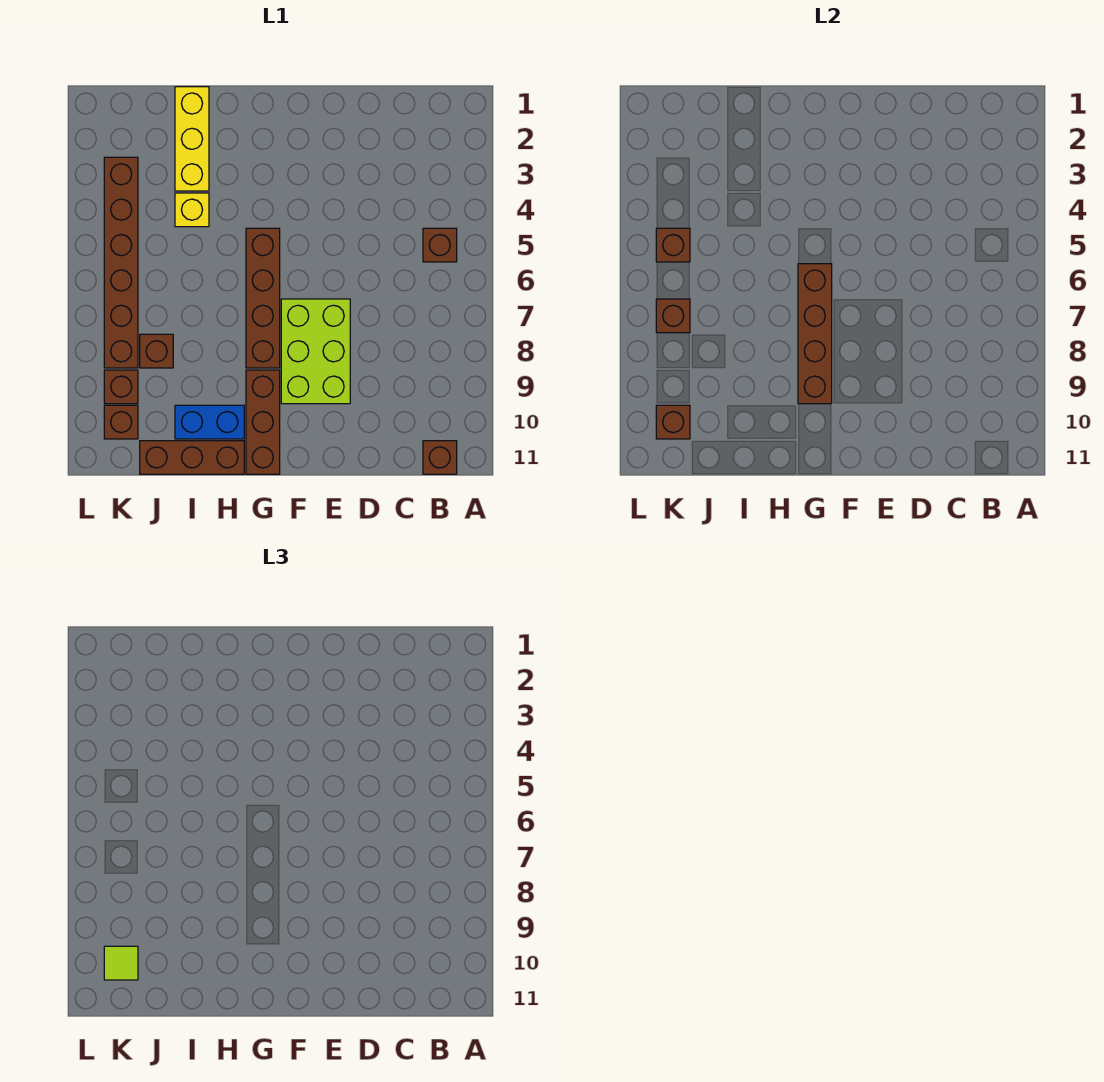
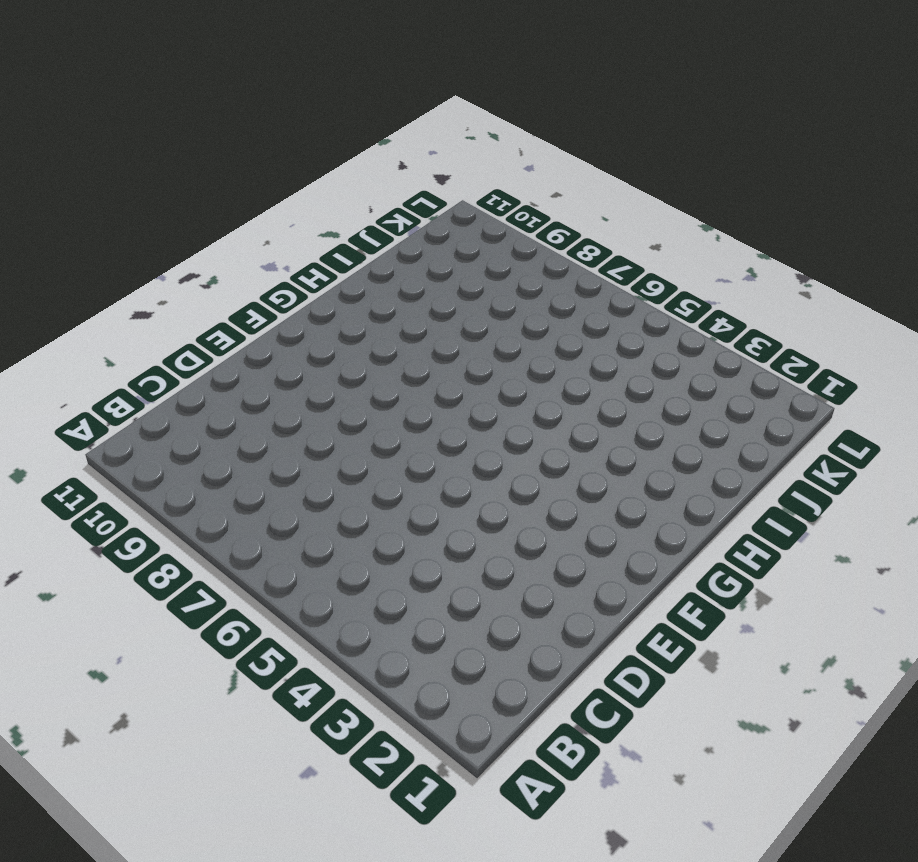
none -> brown brick B5 level 1
none -> brown brick B11 level 1
none -> lime brick E7:F9 level 1

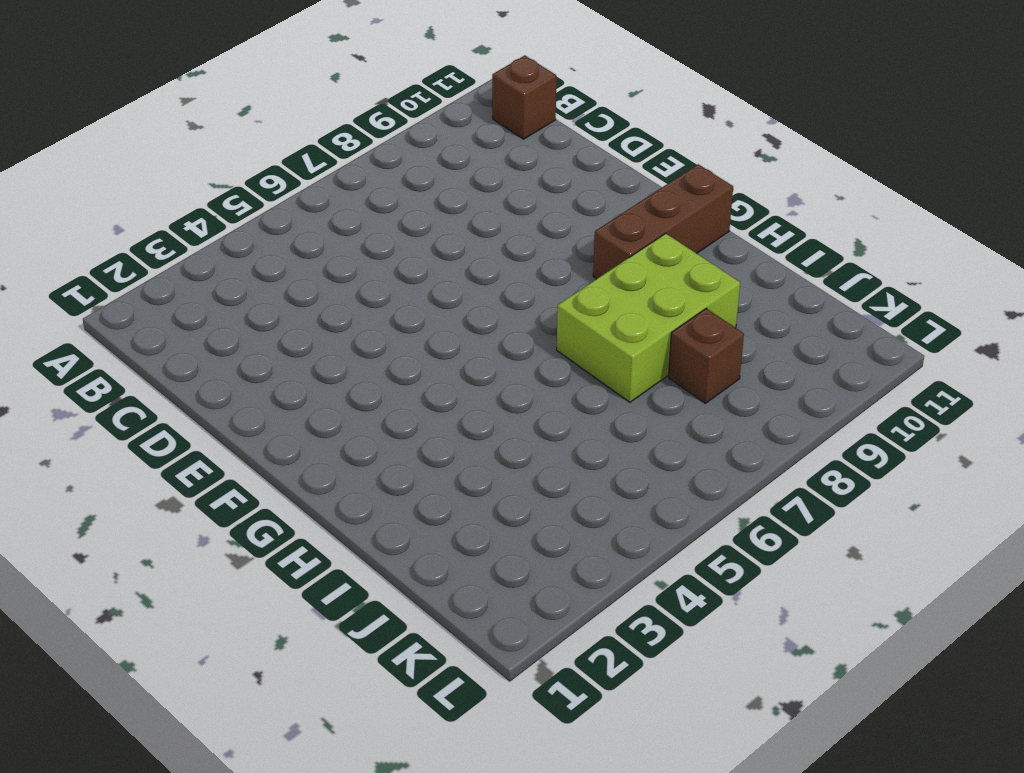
lime brick H7:I9 level 1 -> lime brick E7:F9 level 1
none -> brown brick B5 level 1
none -> brown brick G5:G8 level 1
none -> blue brick H10:I10 level 1

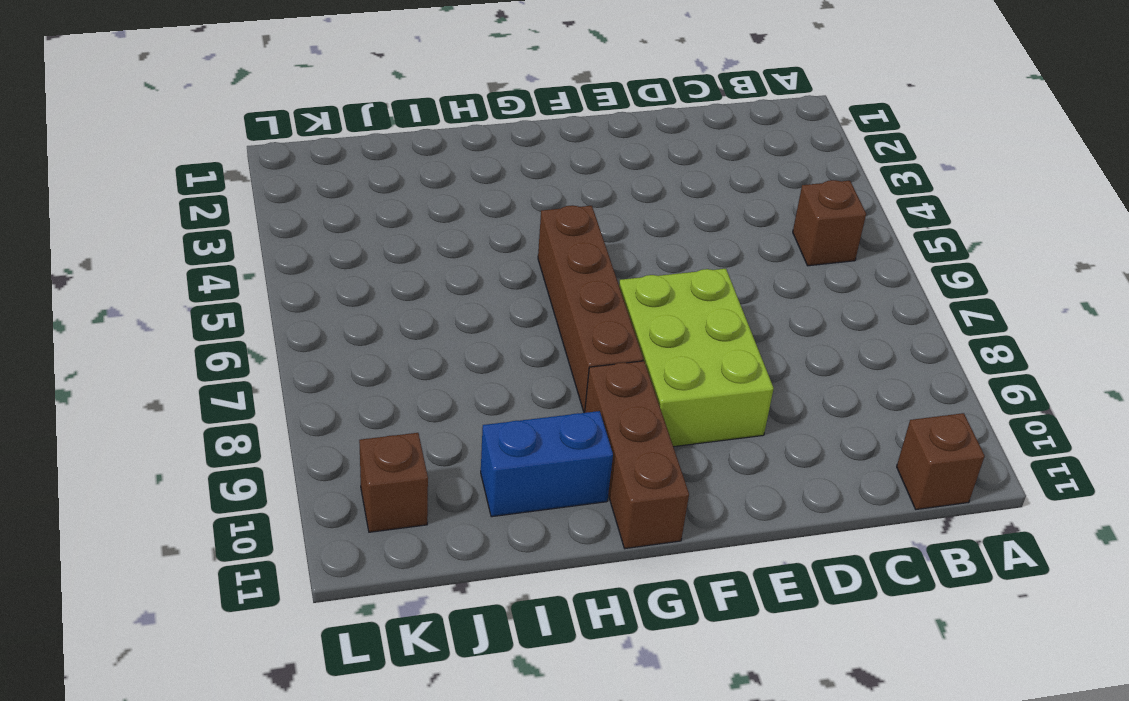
none -> brown brick H11:J11 level 1
none -> yellow brick I1:I3 level 1
none -> yellow brick I4 level 1

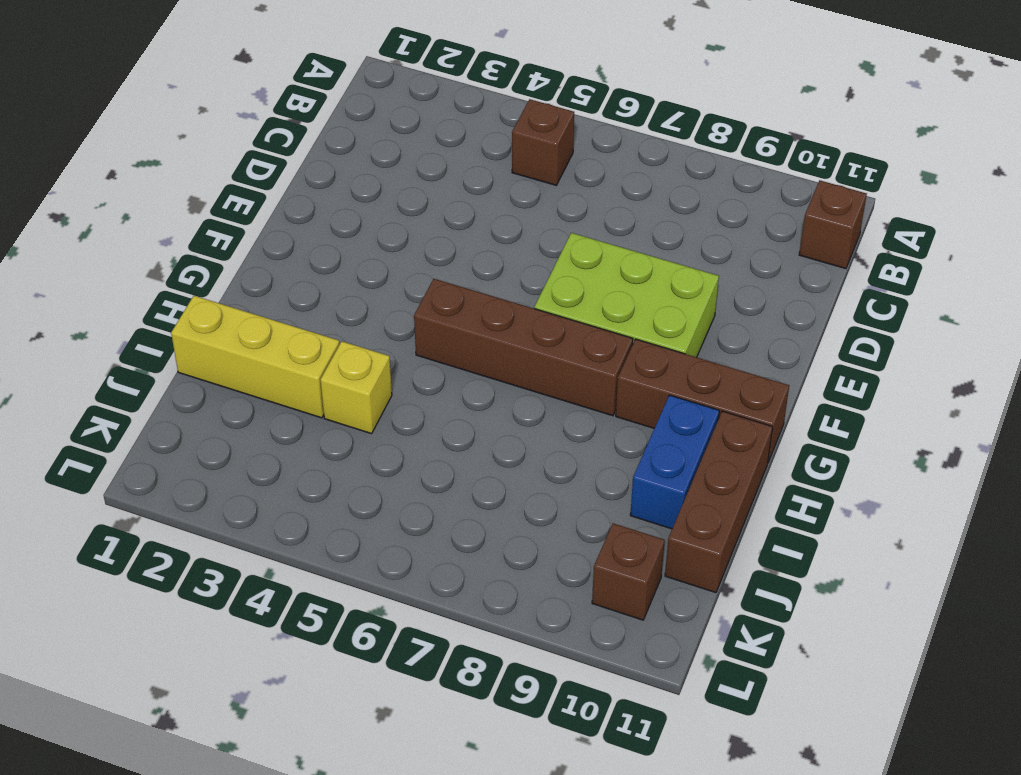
none -> brown brick J8 level 1
none -> brown brick K3:K8 level 1
none -> brown brick K9 level 1

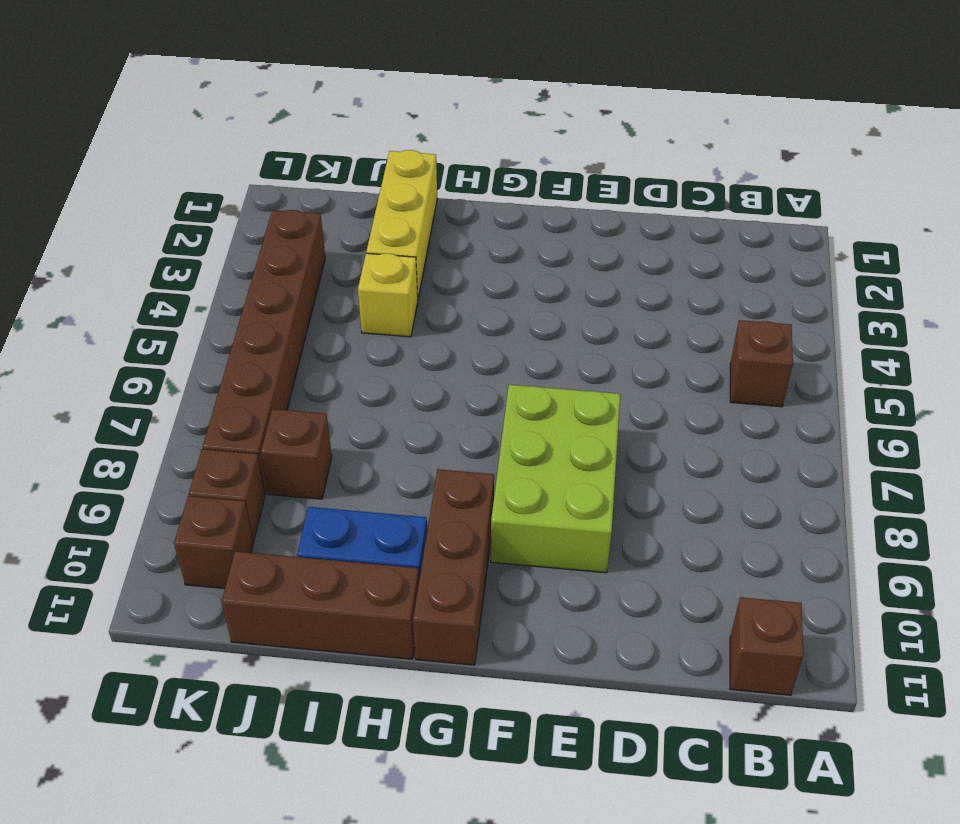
none -> brown brick G5:G8 level 1
none -> brown brick G6:G9 level 2
none -> brown brick K5 level 2

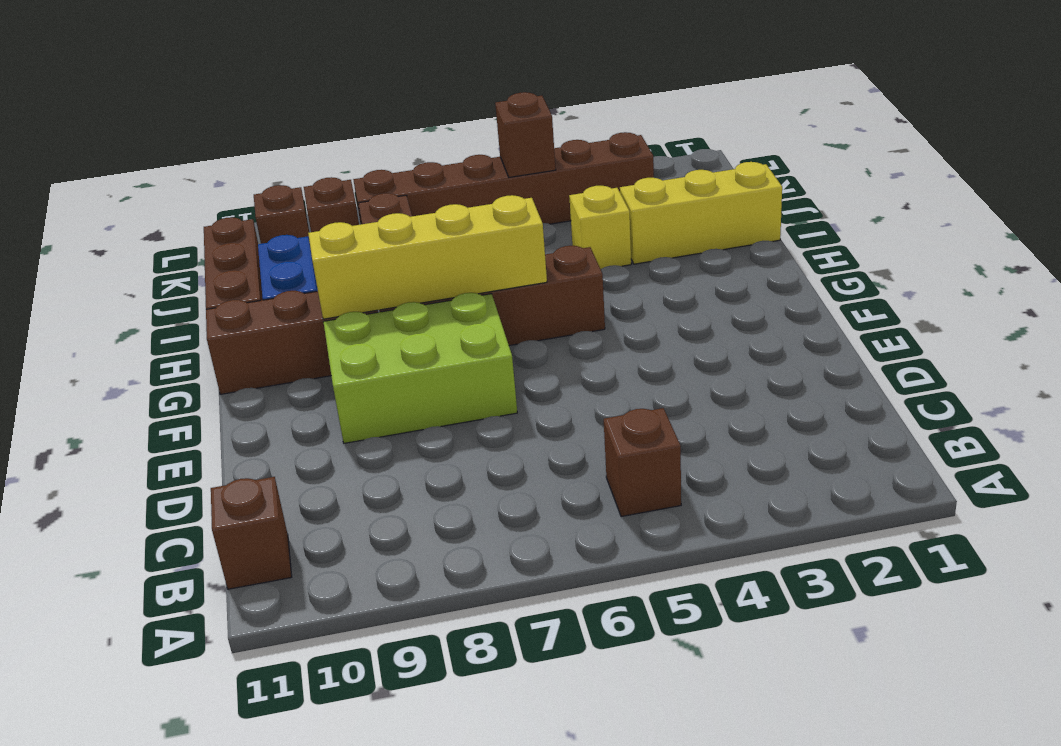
yellow brick G6:G9 level 2 -> brown brick G6:G9 level 2
none -> brown brick K7 level 2
none -> brown brick K10 level 2
none -> lime tile K10 level 3

